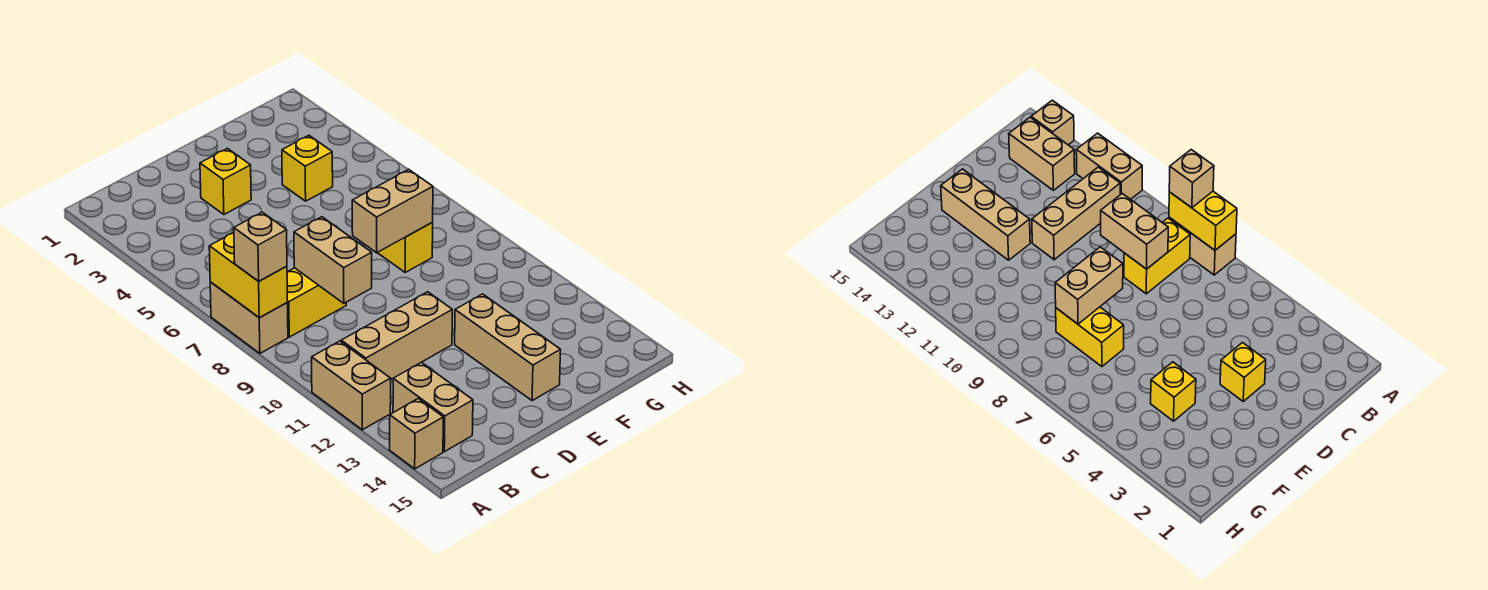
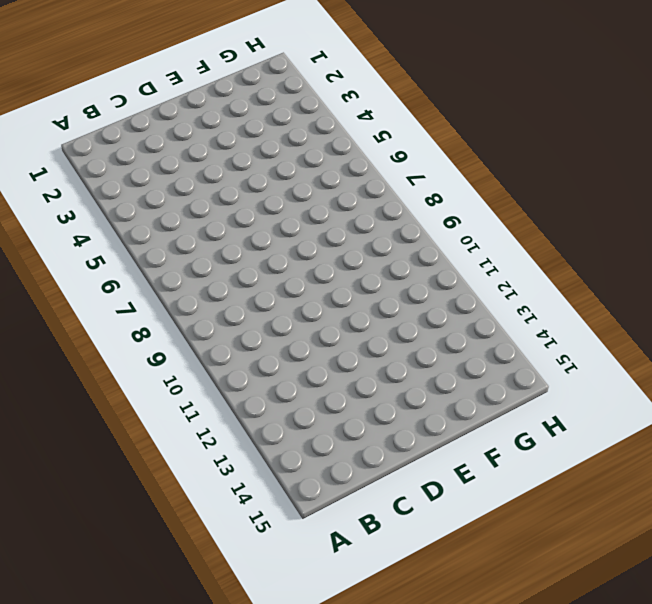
none -> tan brick A7:A8 level 1
none -> tan brick A11:A12 level 1
none -> tan brick A14 level 1

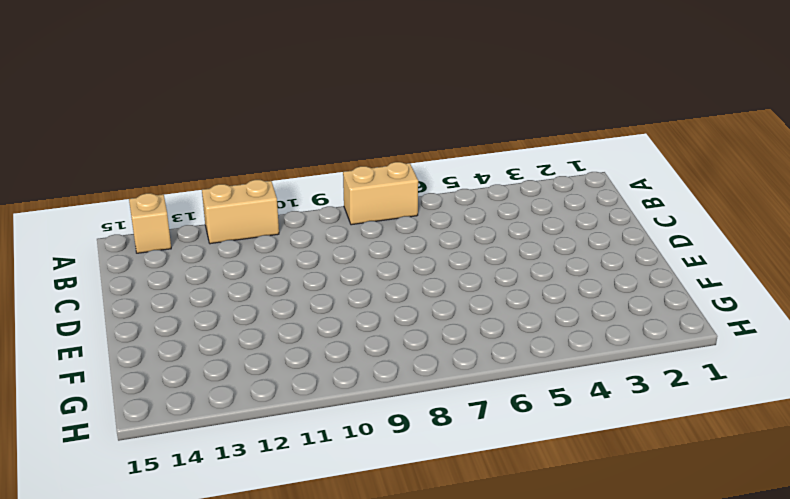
none -> yellow brick B8:C8 level 1
none -> tan brick B11:D11 level 1
none -> tan brick B13:B14 level 1

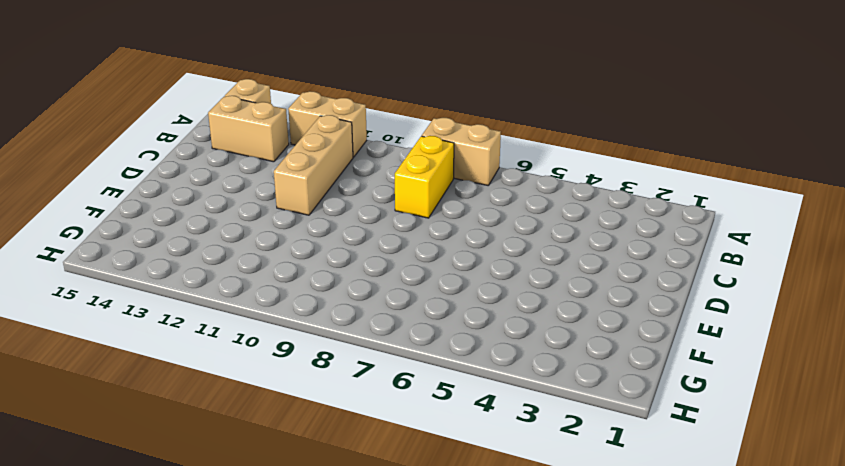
none -> yellow brick D3 level 1
none -> tan brick E12:E14 level 1
none -> yellow brick F4 level 1

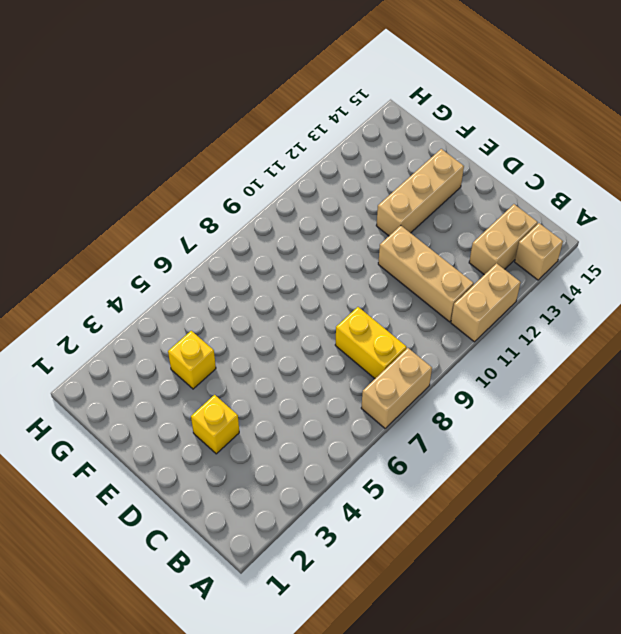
none -> yellow brick F7:F8 level 1
none -> yellow brick A7:A8 level 2
none -> tan brick C8:C9 level 2

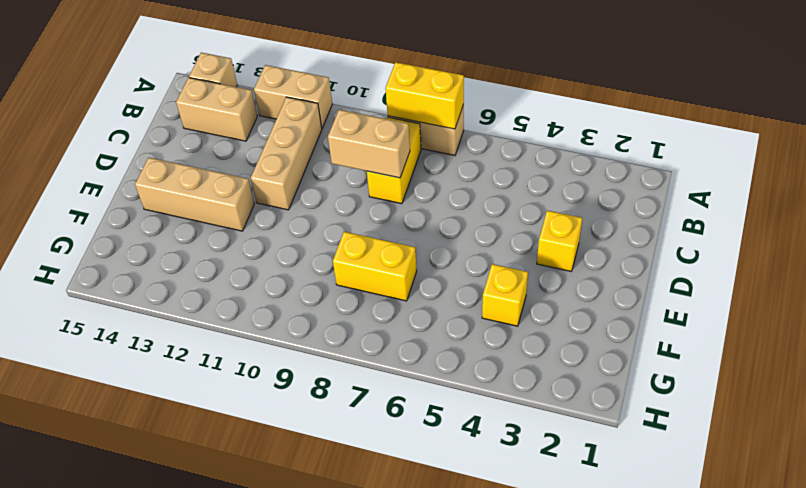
none -> tan brick E8:F8 level 2
none -> tan brick A8 level 3

